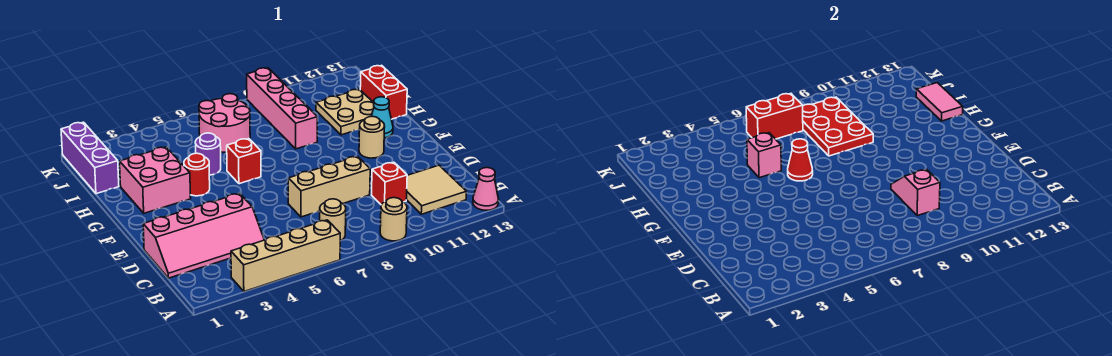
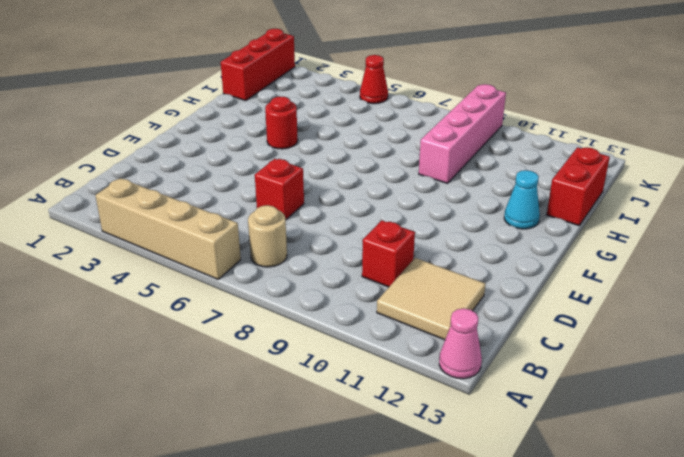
red brick D6 level 1 -> red brick G6 level 1
red brick I1:K1 level 1 -> purple brick I1:K1 level 1
red cone K5 level 1 -> red cone G6 level 2
none -> tan round brick A9 level 1
none -> pink slope C1:D4 level 1 top D
none -> tan brick D7:D9 level 1

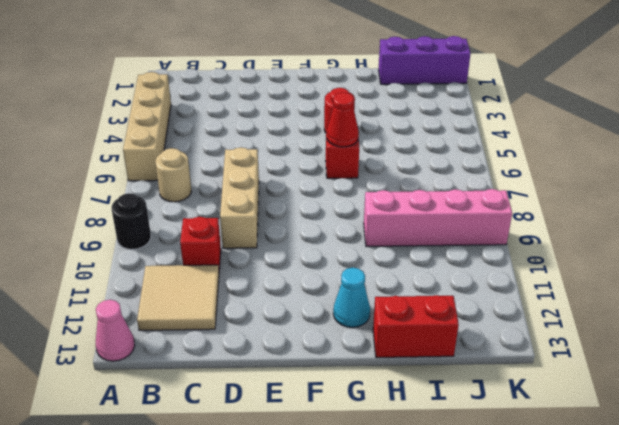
black round brick A9 level 1 -> tan round brick A9 level 1
none -> pink slope C1:D4 level 1 top D
none -> tan round brick F11 level 1
none -> pink brick G2:H3 level 1

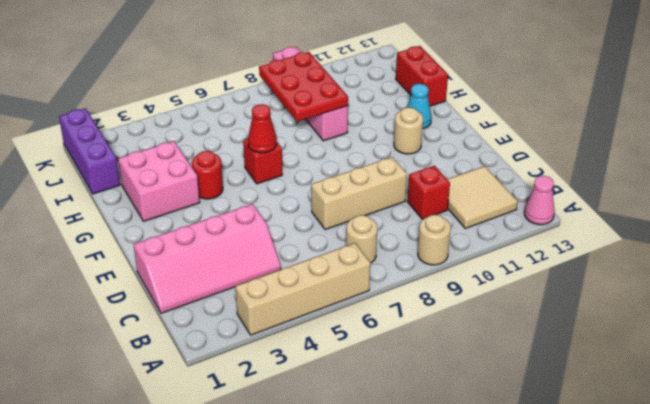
none -> purple round brick H5 level 1
none -> tan plate H11:I12 level 1
none -> pink round brick I6:J7 level 1

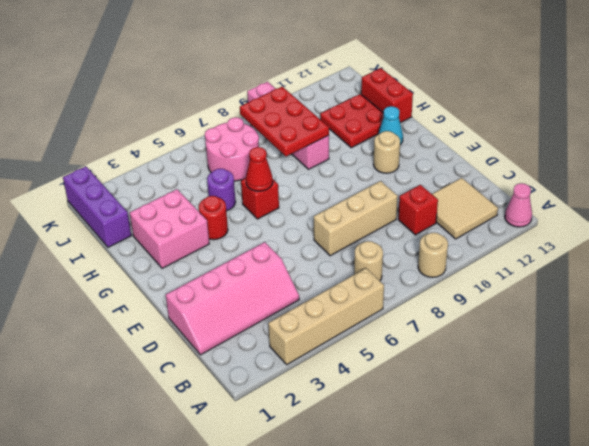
red plate H11:I12 level 1 -> tan plate H11:I12 level 1
none -> pink slope C9:D9 level 2 top C
none -> pink brick H5 level 2
none -> pink tile H13:I13 level 2

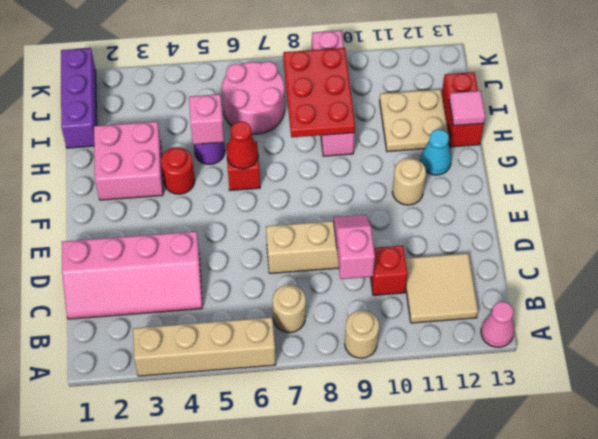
pink tile H13 level 2 -> pink tile H13:I13 level 2
none -> red brick J6:J7 level 2

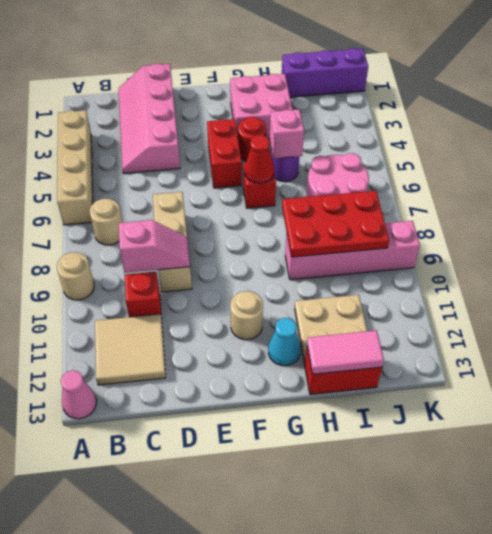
red brick F4:F5 level 1 -> red brick J6:J7 level 2

